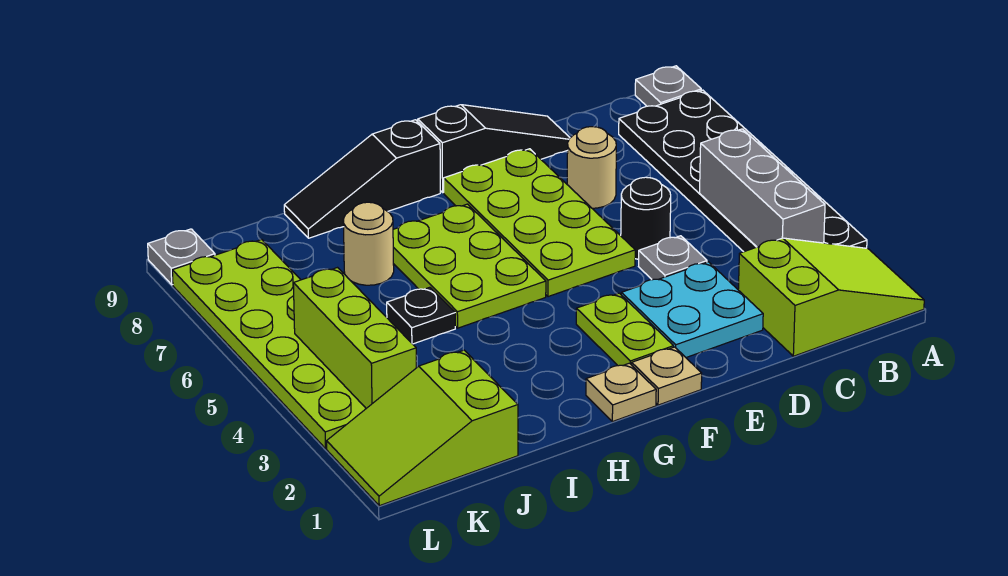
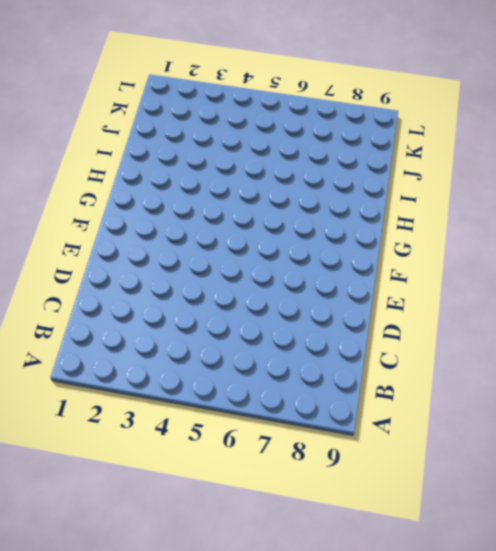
none -> lime slope A1:C2 level 1 top C
none -> black plate A3:B8 level 1
none -> grey plate A9 level 1

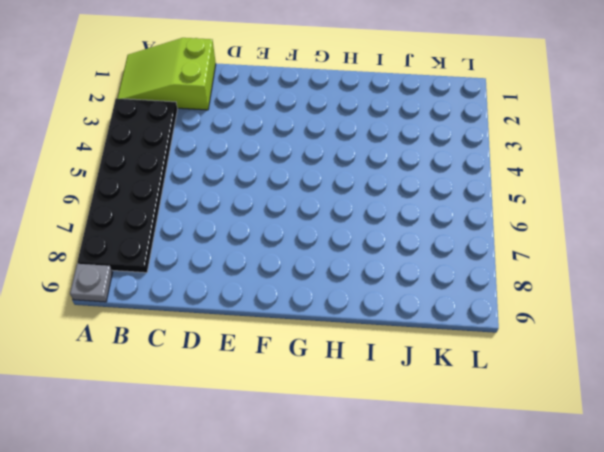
none -> cyan plate D2:E3 level 1
none -> grey plate D4 level 1
none -> black round brick D5 level 1

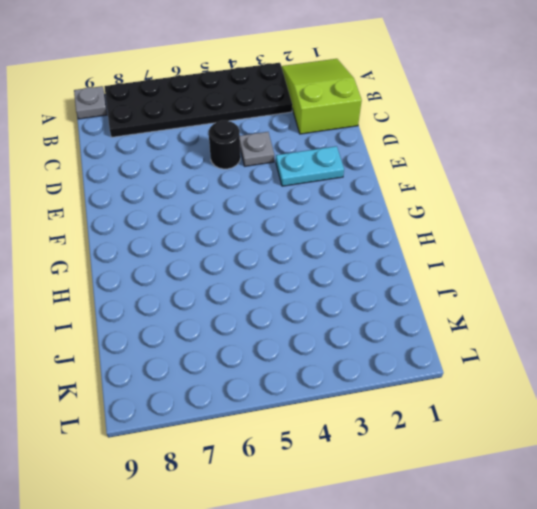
cyan plate E2:E3 level 1 -> cyan plate D2:E3 level 1
none -> tan round brick D7 level 1
none -> black slope D9:F9 level 1 top F
none -> lime plate E5:F8 level 1

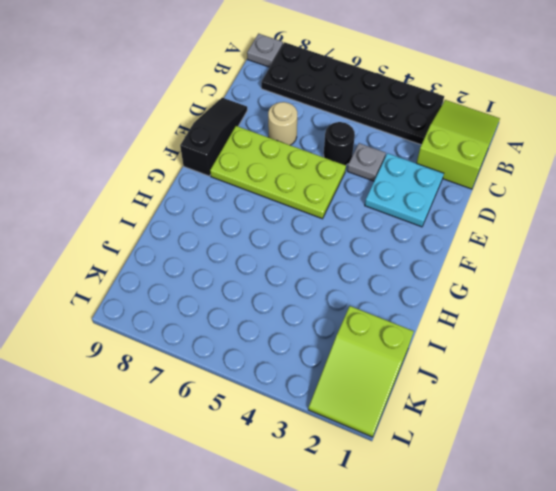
none -> tan plate F1 level 1
none -> lime plate F2:F3 level 1
none -> tan plate G1 level 1

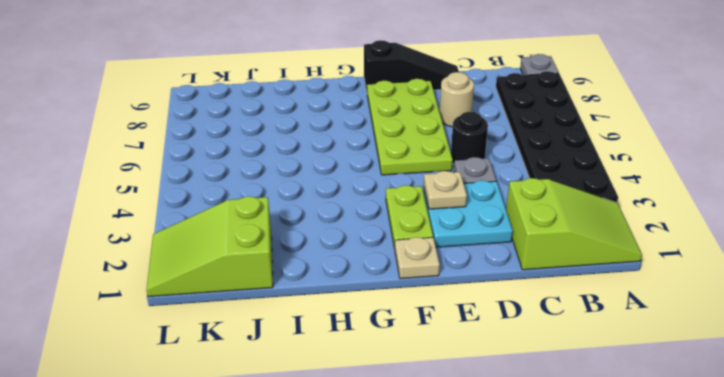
tan plate E3 level 2 -> tan plate G1 level 1
none -> lime plate G5:H7 level 1
none -> black slope G9:I9 level 1 top G
none -> black plate I5 level 1

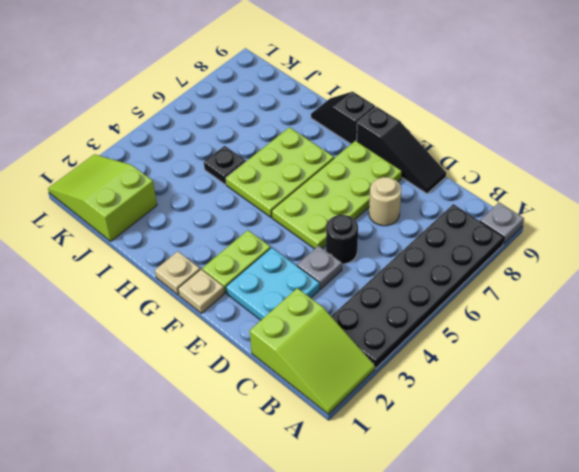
black slope G9:H9 level 1 top G -> black slope G9:I9 level 1 top G
none -> tan round brick I7 level 1
none -> lime plate K3:L8 level 1
none -> grey plate L9 level 1

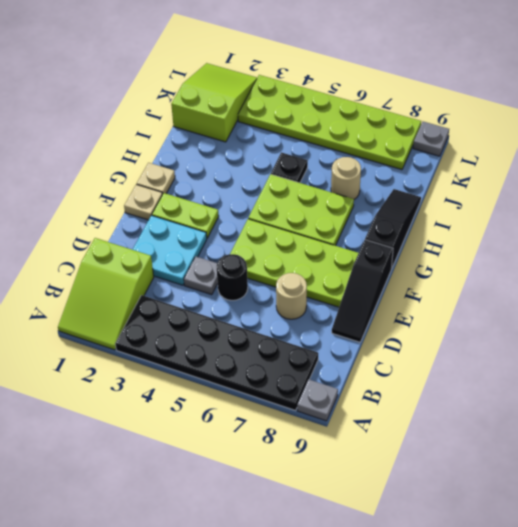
none -> grey brick B3:B5 level 2
none -> lime brick K3:K5 level 2

